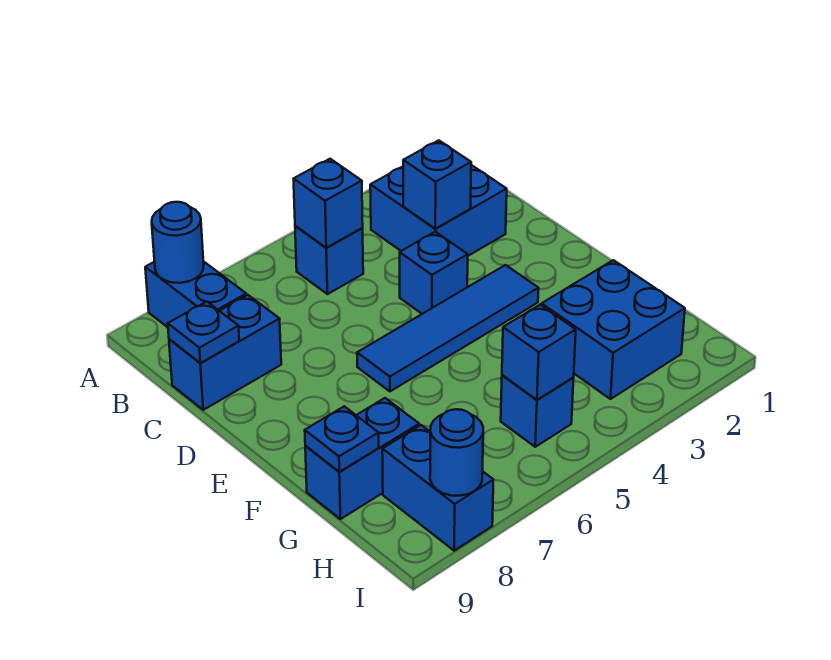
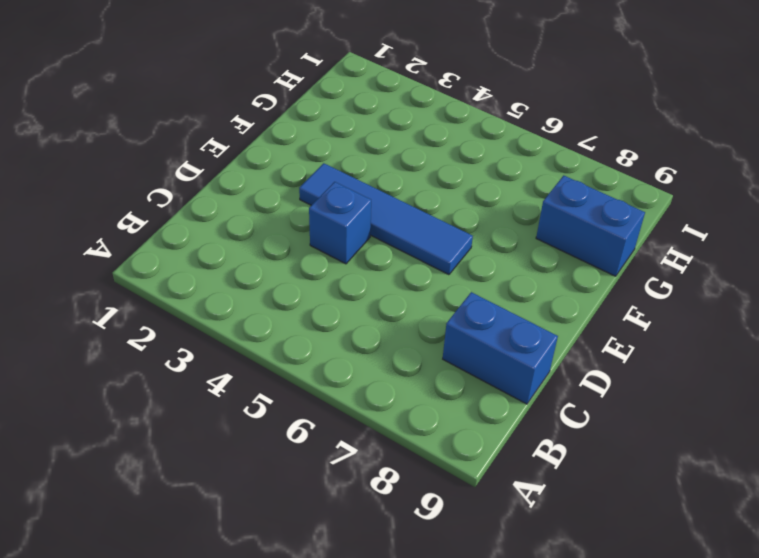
none -> blue brick A8:B8 level 1
none -> blue brick B2:C3 level 1
none -> blue brick B5 level 1

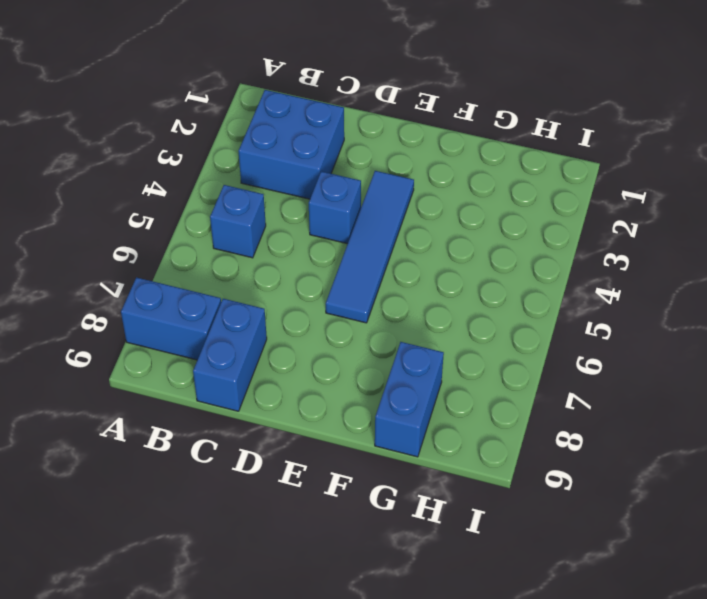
none -> blue brick G2:H3 level 1
none -> blue brick H5 level 1
none -> blue brick H8:I8 level 1

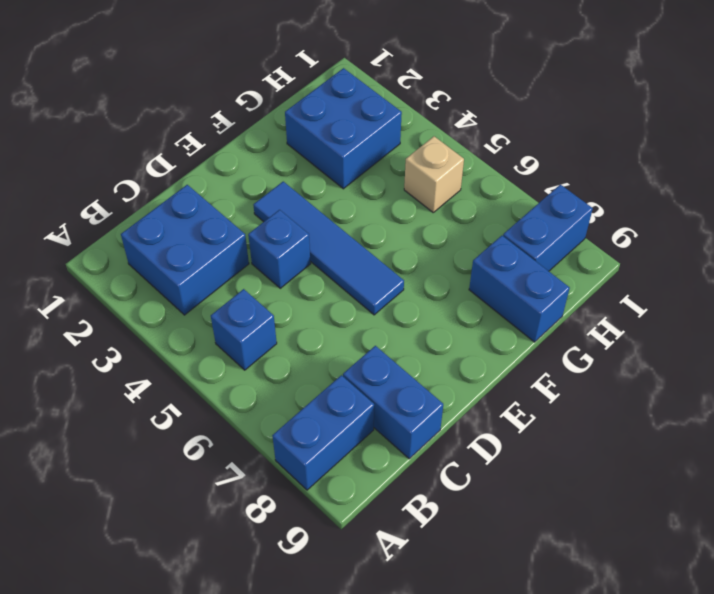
tan brick H5 level 1 -> blue brick H5 level 1
none -> blue round brick A8 level 2
none -> blue brick B5 level 2
none -> blue brick C3 level 2

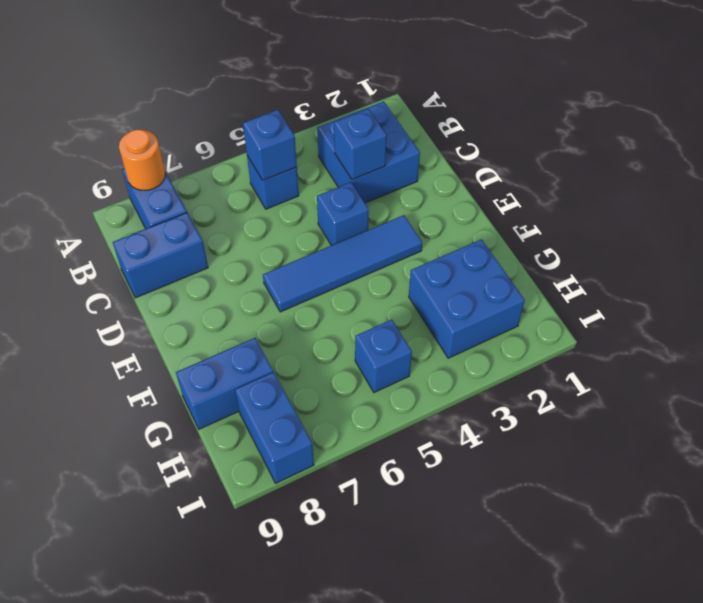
orange round brick A8 level 2 -> blue round brick A8 level 2
none -> blue plate C9 level 2
none -> blue plate G9 level 2
none -> blue brick H5 level 2

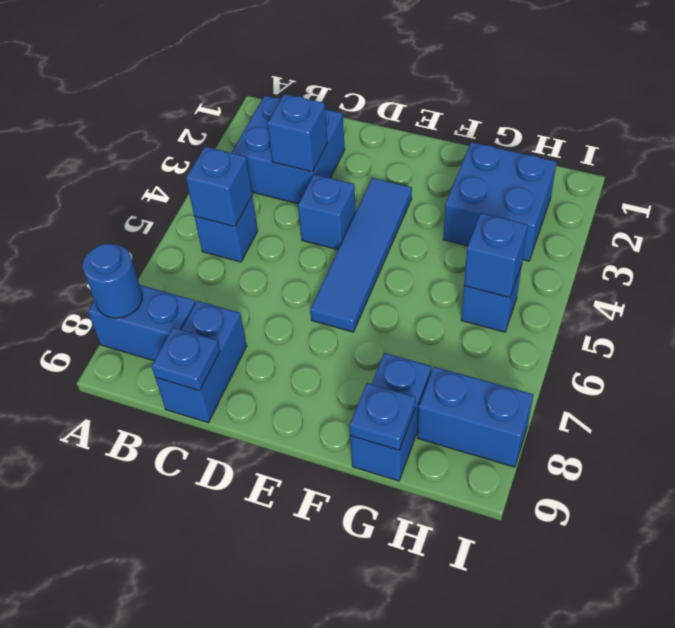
none -> blue round brick I8 level 2

